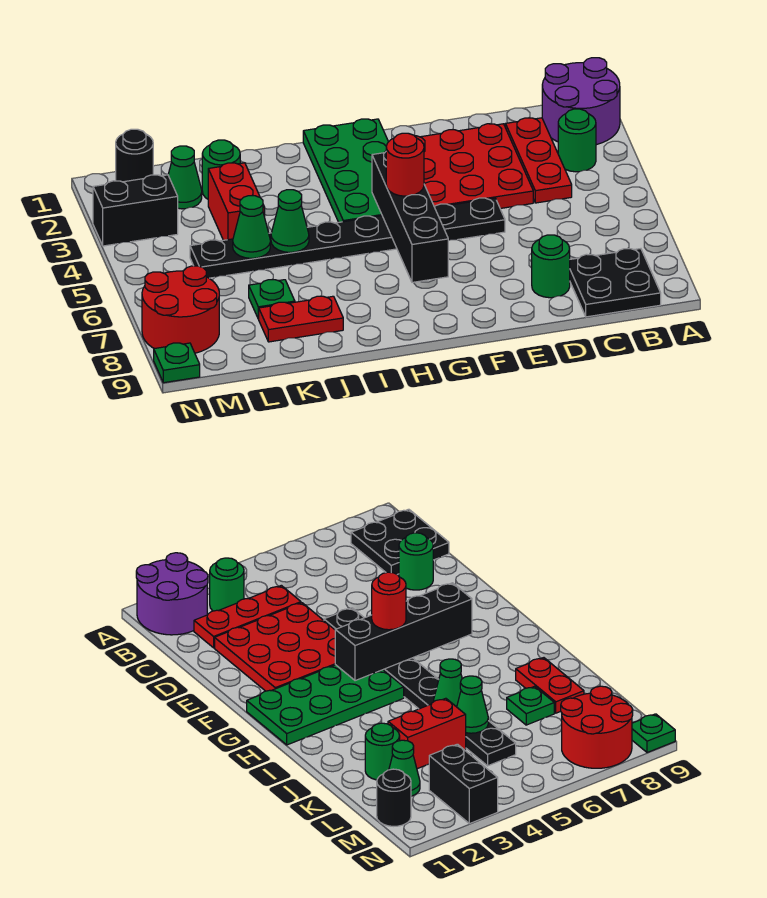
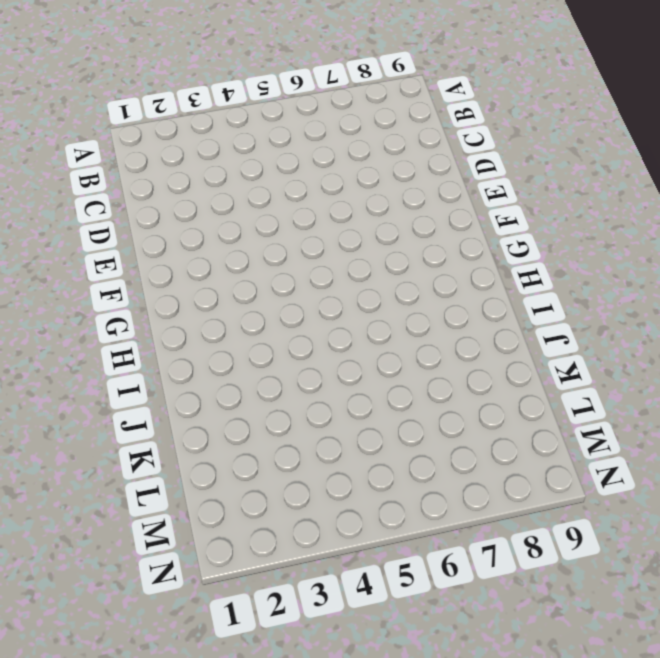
none -> purple round brick A1:B2 level 1
none -> green round brick B3 level 1
none -> black plate B8:C9 level 1

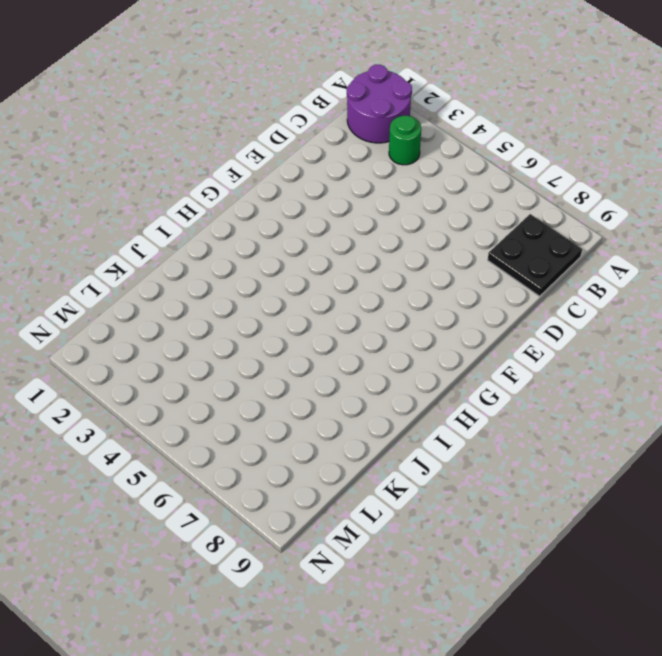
none -> red plate C2:C4 level 1
none -> red plate D2:F4 level 1
none -> green round brick D8 level 1

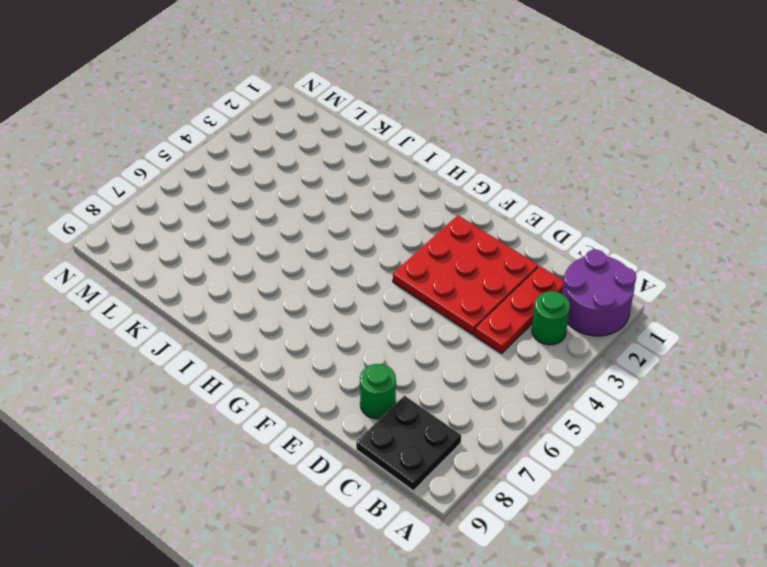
none -> black plate E5:L5 level 1
none -> green plate G1:H4 level 1
none -> red plate J8:K8 level 1

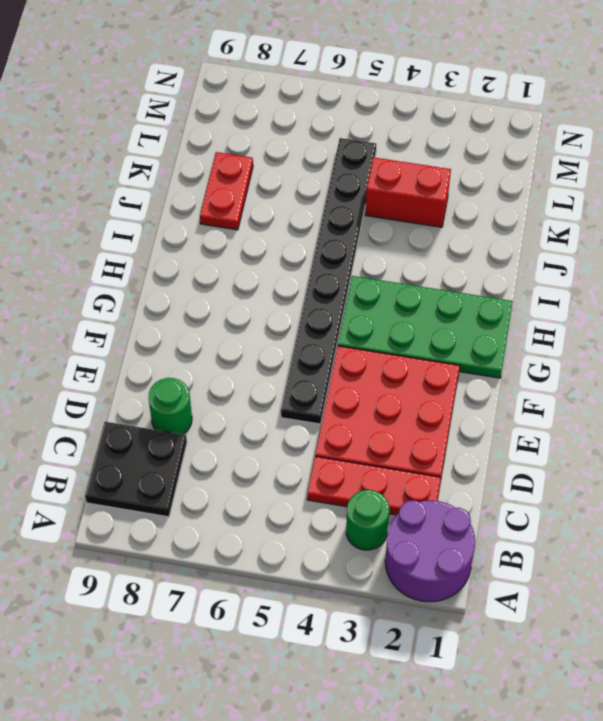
none -> green round brick K2 level 1
none -> green plate K7 level 1
none -> green cone L2 level 1

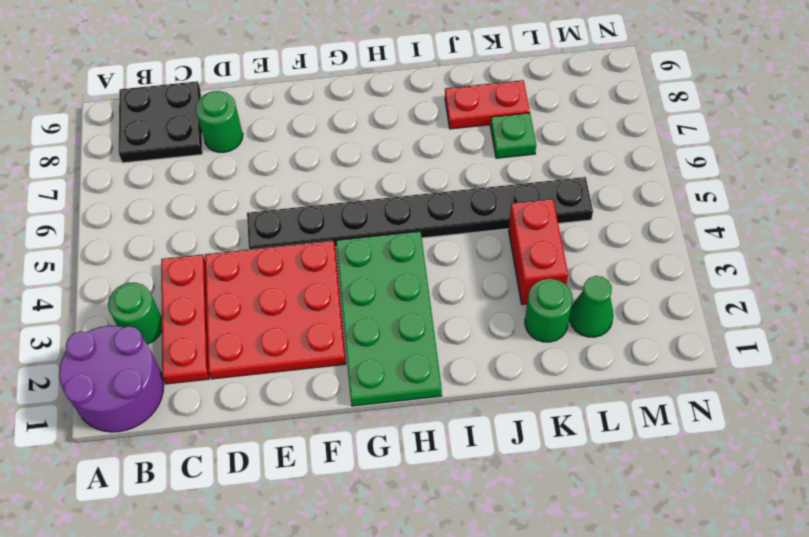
none -> black round brick M1 level 1
none -> black brick M3:N3 level 1
none -> red round brick M7:N8 level 1

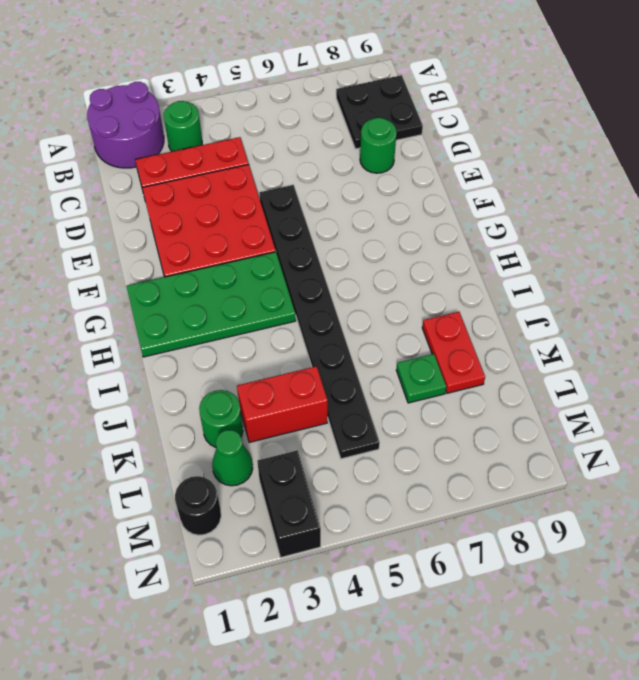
none -> red round brick M7:N8 level 1
none -> green plate N9 level 1
none -> black brick G4:G7 level 2

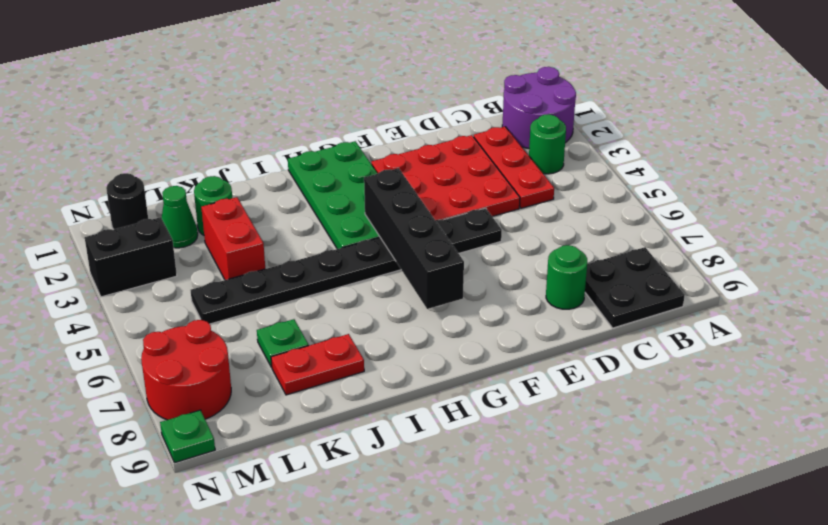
none -> green cone J5 level 2
none -> green cone K5 level 2
none -> red round brick G5 level 3

